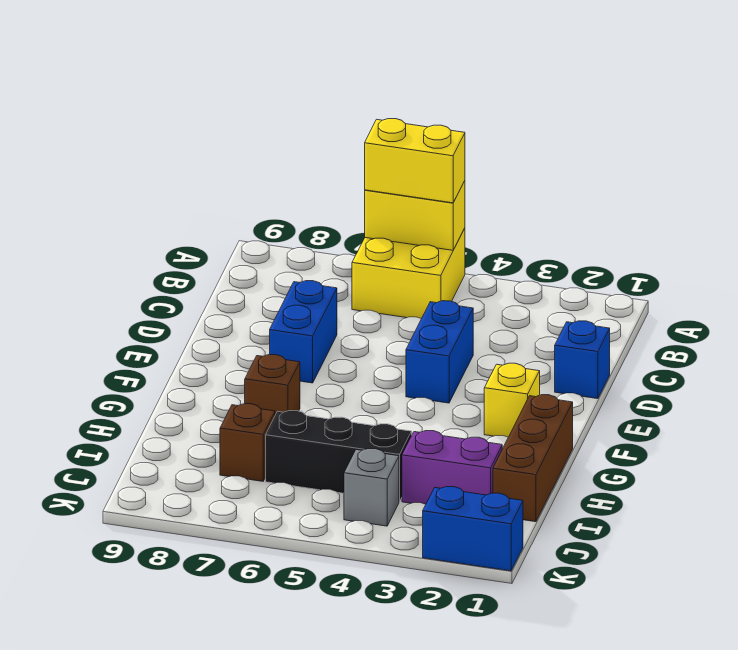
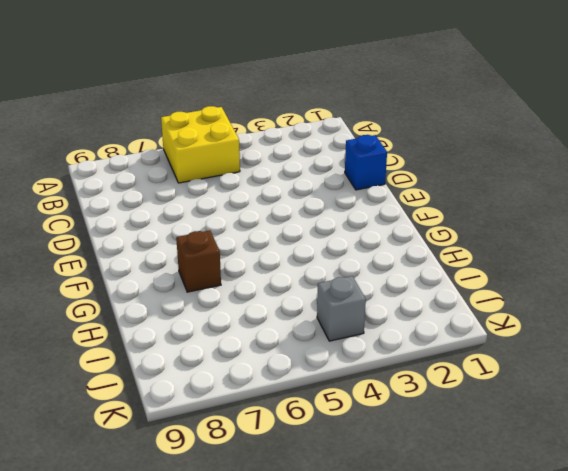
none -> blue brick D4:E4 level 1
none -> blue brick D7:E7 level 1
none -> yellow brick F2 level 1

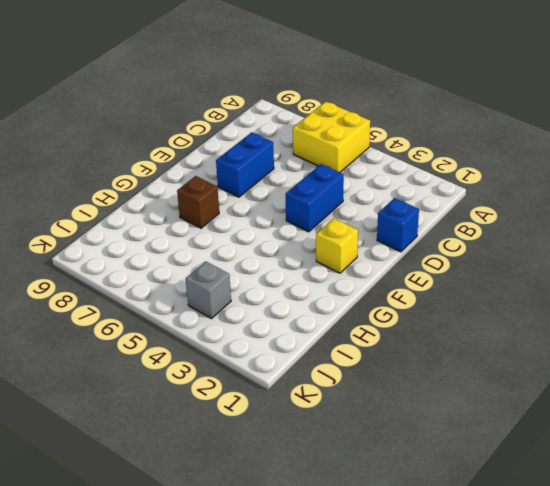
none -> brown brick G1:I1 level 1
none -> purple brick I2:I3 level 1
none -> black brick I4:I6 level 1

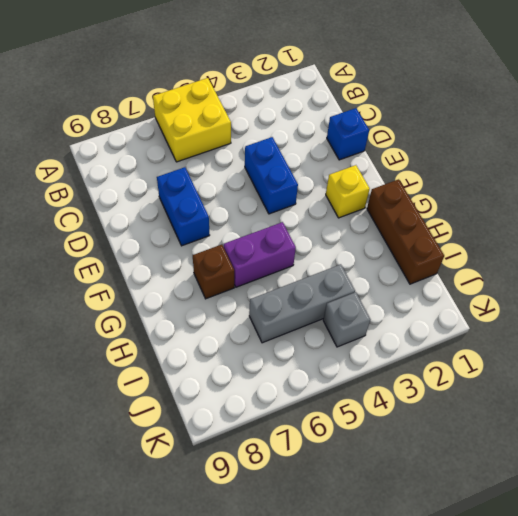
purple brick G5:G6 level 1 -> purple brick I2:I3 level 1
grey brick I4:I6 level 1 -> black brick I4:I6 level 1
none -> brown brick I7 level 1
none -> blue brick K1:K2 level 1
none -> yellow brick A5:A6 level 2

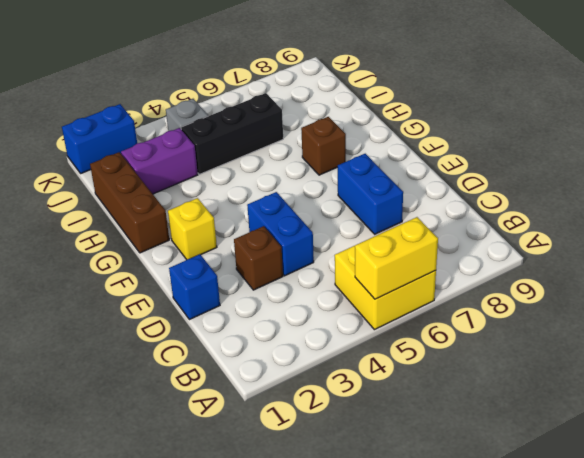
brown brick D3 level 1 -> brown brick I7 level 1
none -> yellow brick A5:A6 level 3

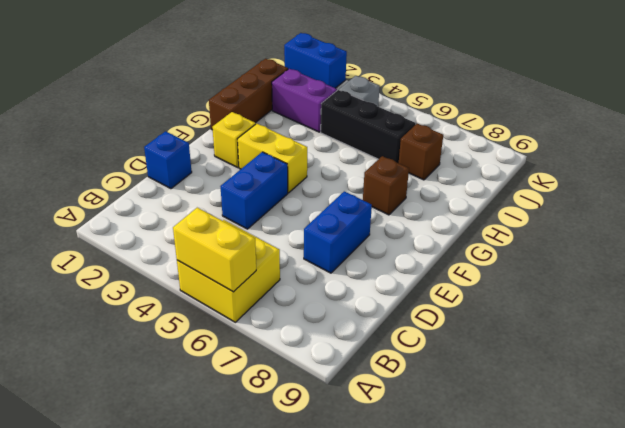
yellow brick F3:F4 level 1 -> yellow brick A5:A6 level 3

